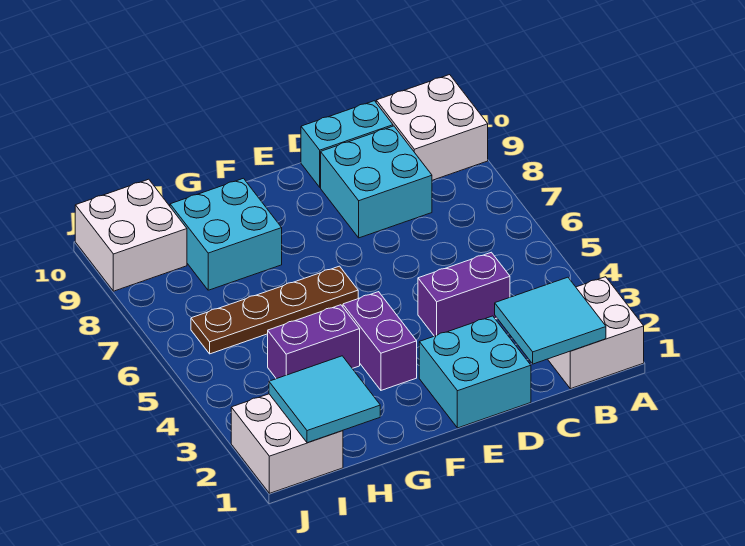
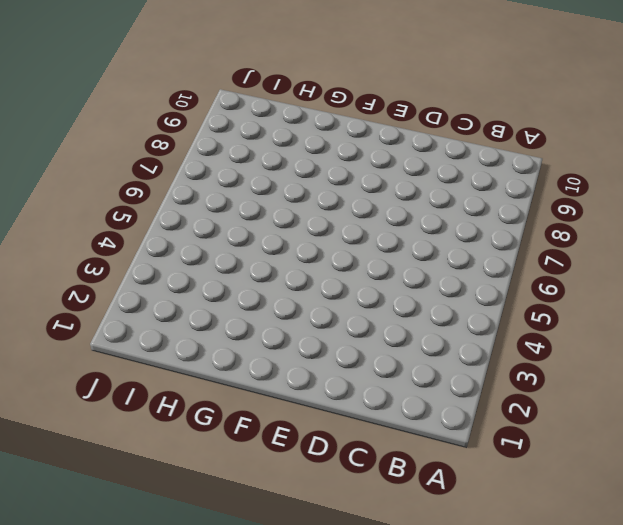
none -> white brick A1:B2 level 1
none -> white brick A9:B10 level 1
none -> purple brick C4:D4 level 1

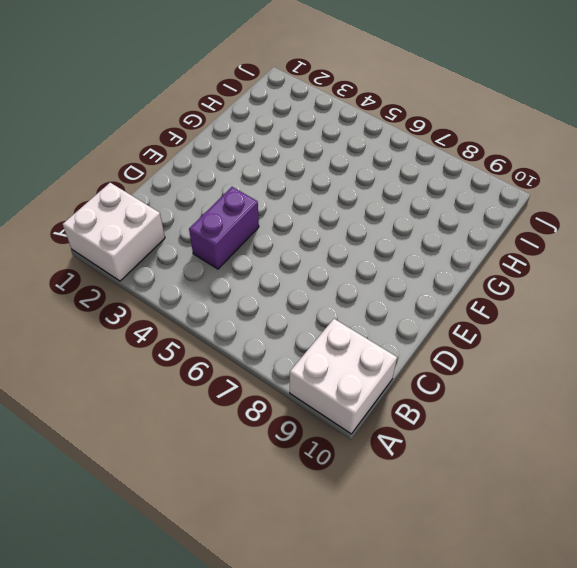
none -> cyan brick C8:D9 level 1
none -> cyan brick C10:D10 level 1
none -> cyan brick D1:E2 level 1

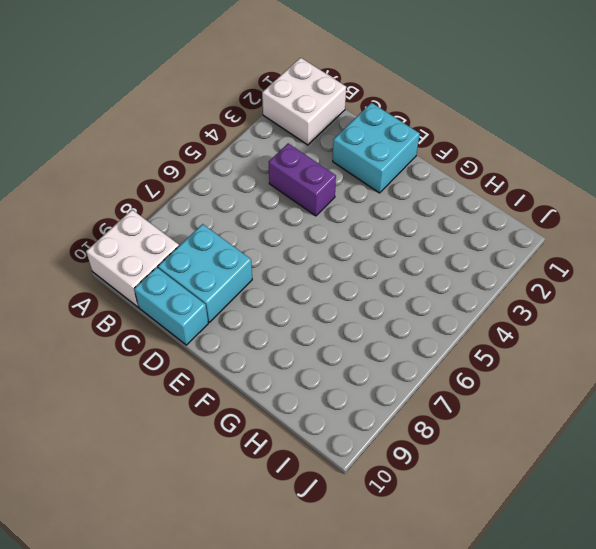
none -> purple brick F3:F4 level 1
none -> brown plate F6:I6 level 1
none -> purple brick G4:H4 level 1

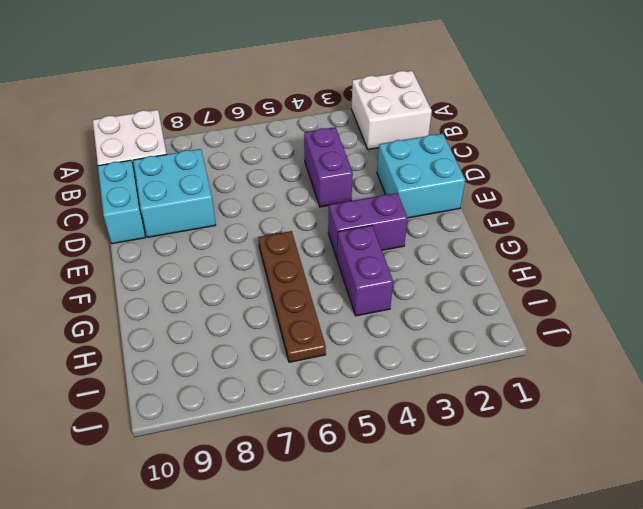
none -> cyan brick G8:H9 level 1
none -> white brick I1:J2 level 1
none -> white brick I9:J10 level 1

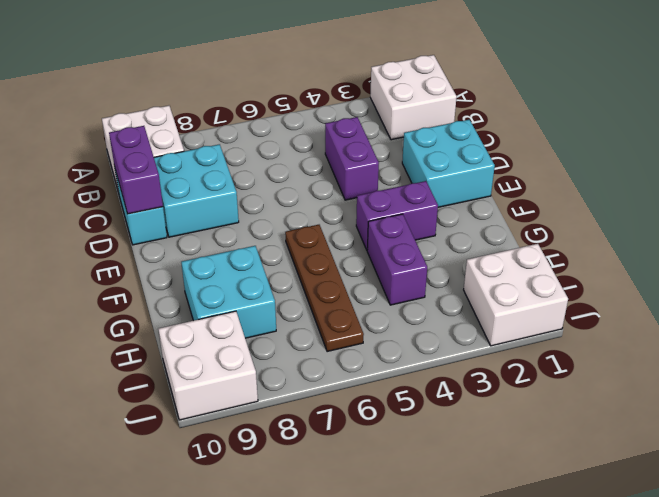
purple brick C10:D10 level 2 -> none
none -> cyan tile B1:C2 level 2
none -> cyan tile H1:I2 level 2

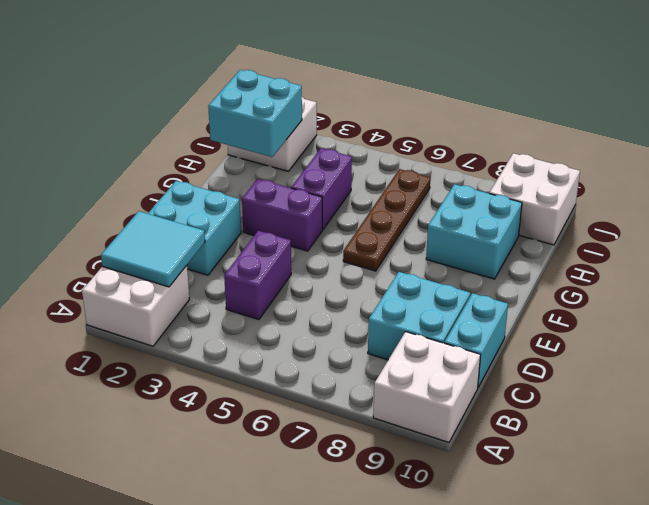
cyan brick H1:I2 level 2 -> cyan tile H1:I2 level 2

